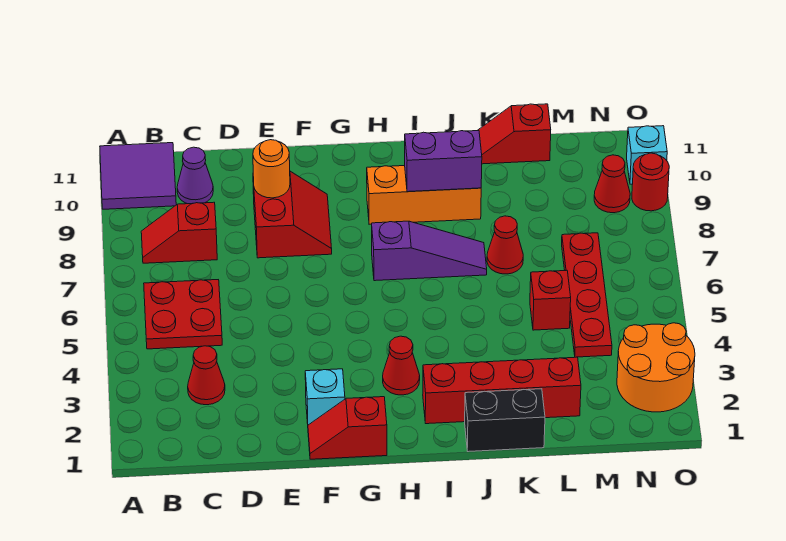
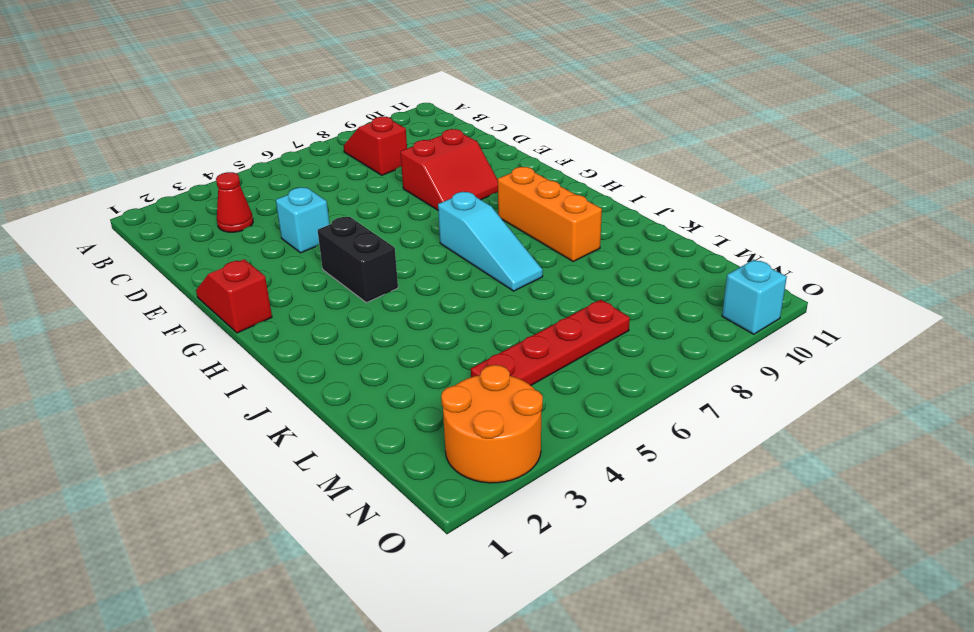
cyan brick E4 level 1 -> cyan brick F2 level 1
black brick G4:H4 level 1 -> black brick J1:K1 level 1
cyan slope H7:J7 level 1 top H -> purple slope H7:J7 level 1 top H
none -> purple tile A10:B11 level 1
none -> red plate B5:C6 level 1
none -> purple cone C10 level 1

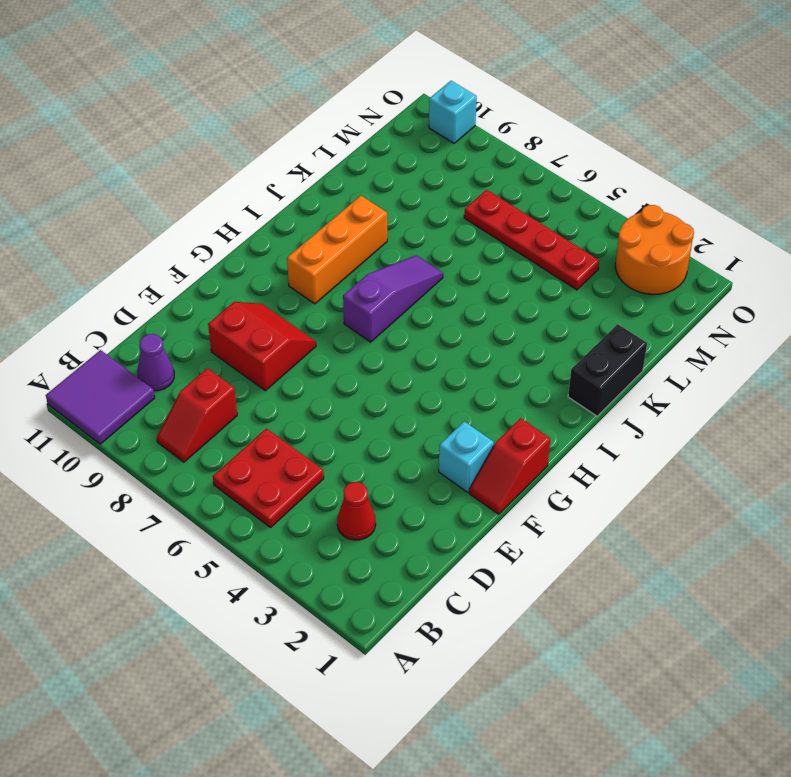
none -> red cone H3 level 1
none -> red brick I2:L2 level 1
none -> red cone K7 level 1

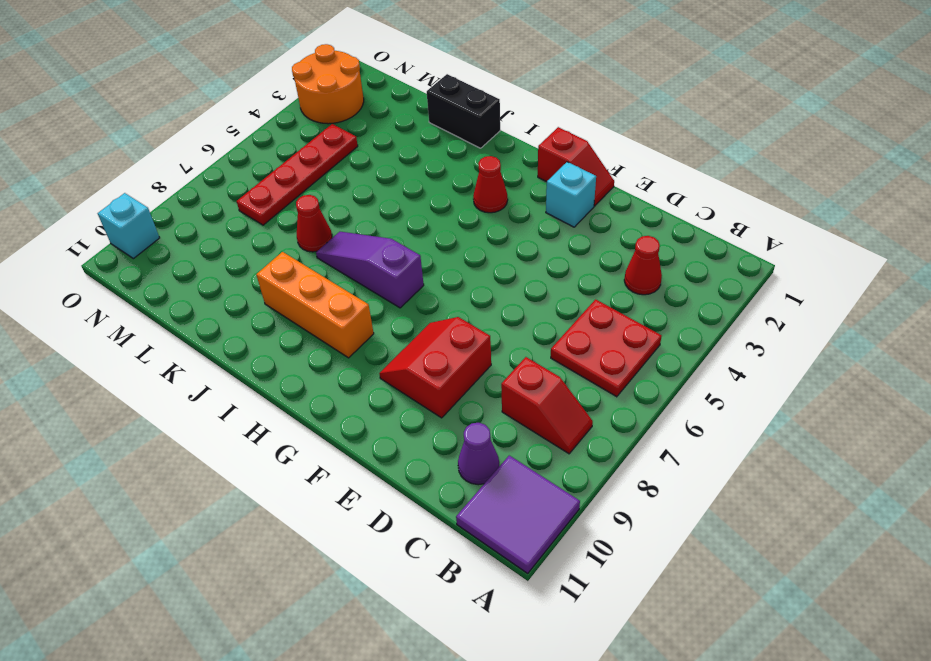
none -> red brick I2:L2 level 1
none -> red slope K11:L11 level 1 top L
none -> red brick L5 level 1

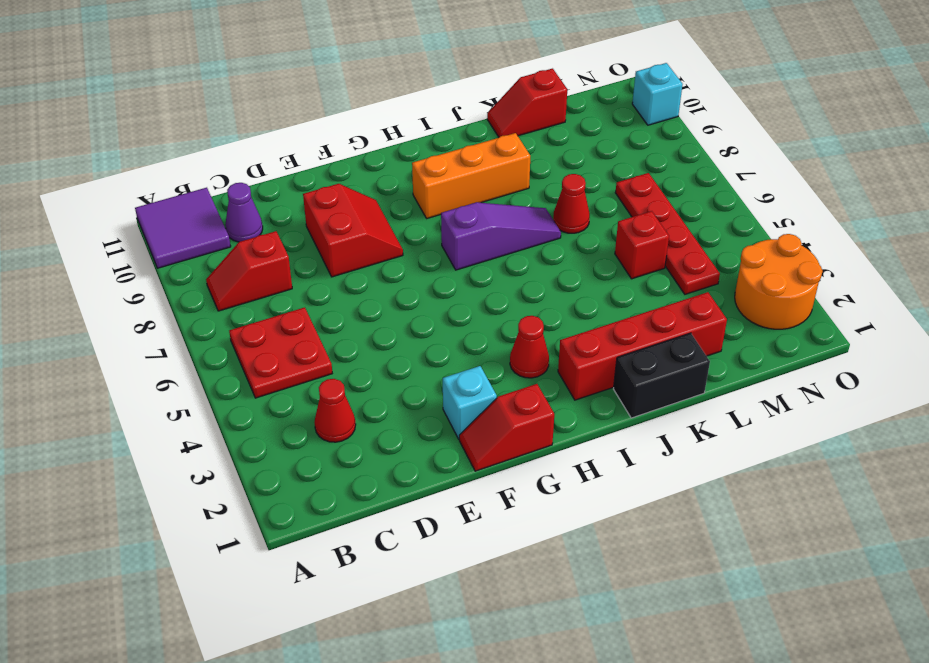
none -> red cone N9 level 1
none -> red round brick O9 level 1
none -> orange round brick E9 level 2

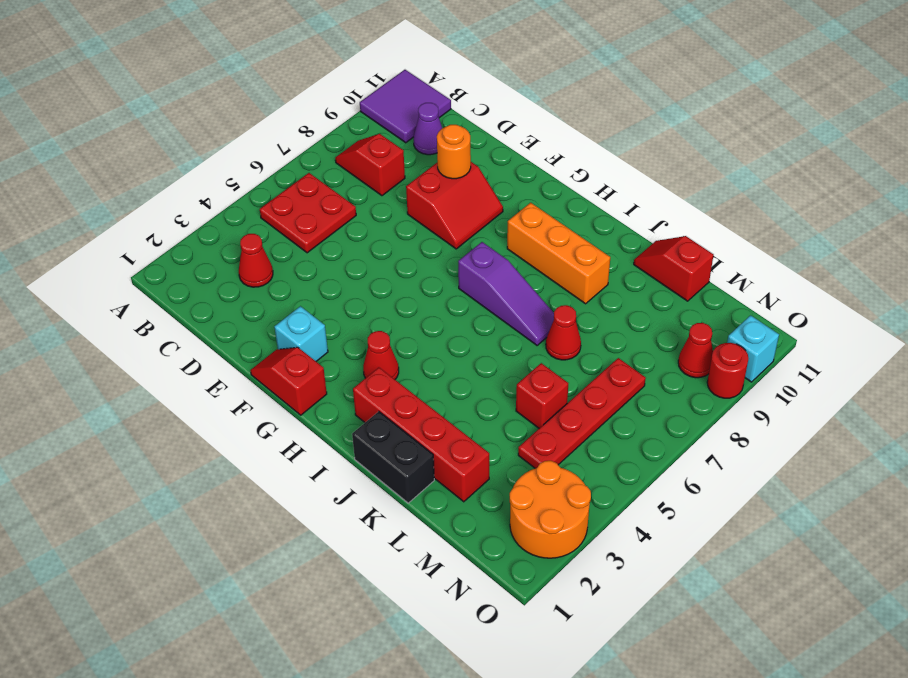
none -> purple brick I9:J9 level 2

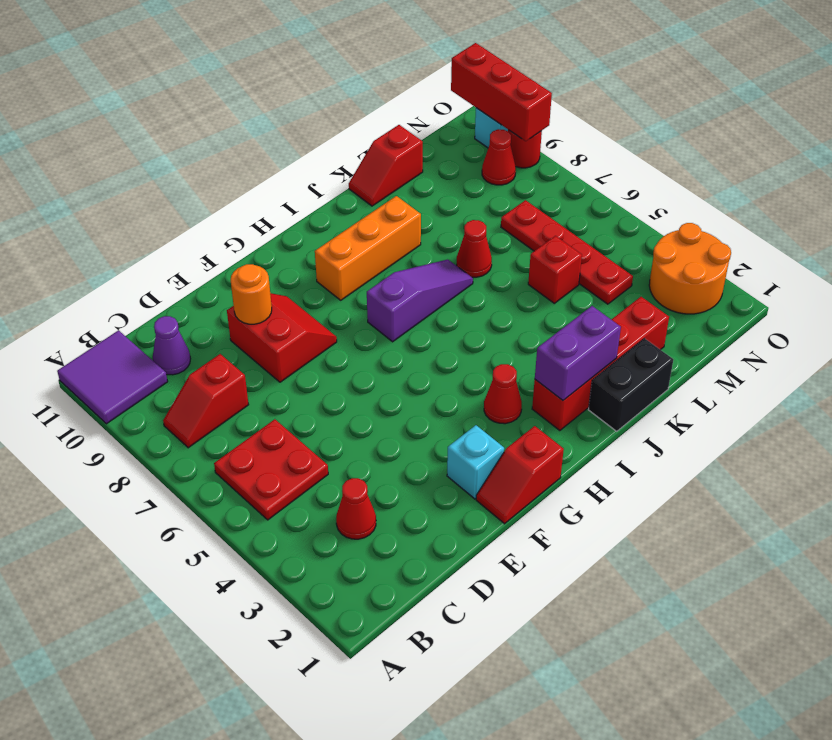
purple brick I2:J2 level 2 -> purple brick I9:J9 level 2
red brick O9:O11 level 2 -> none

